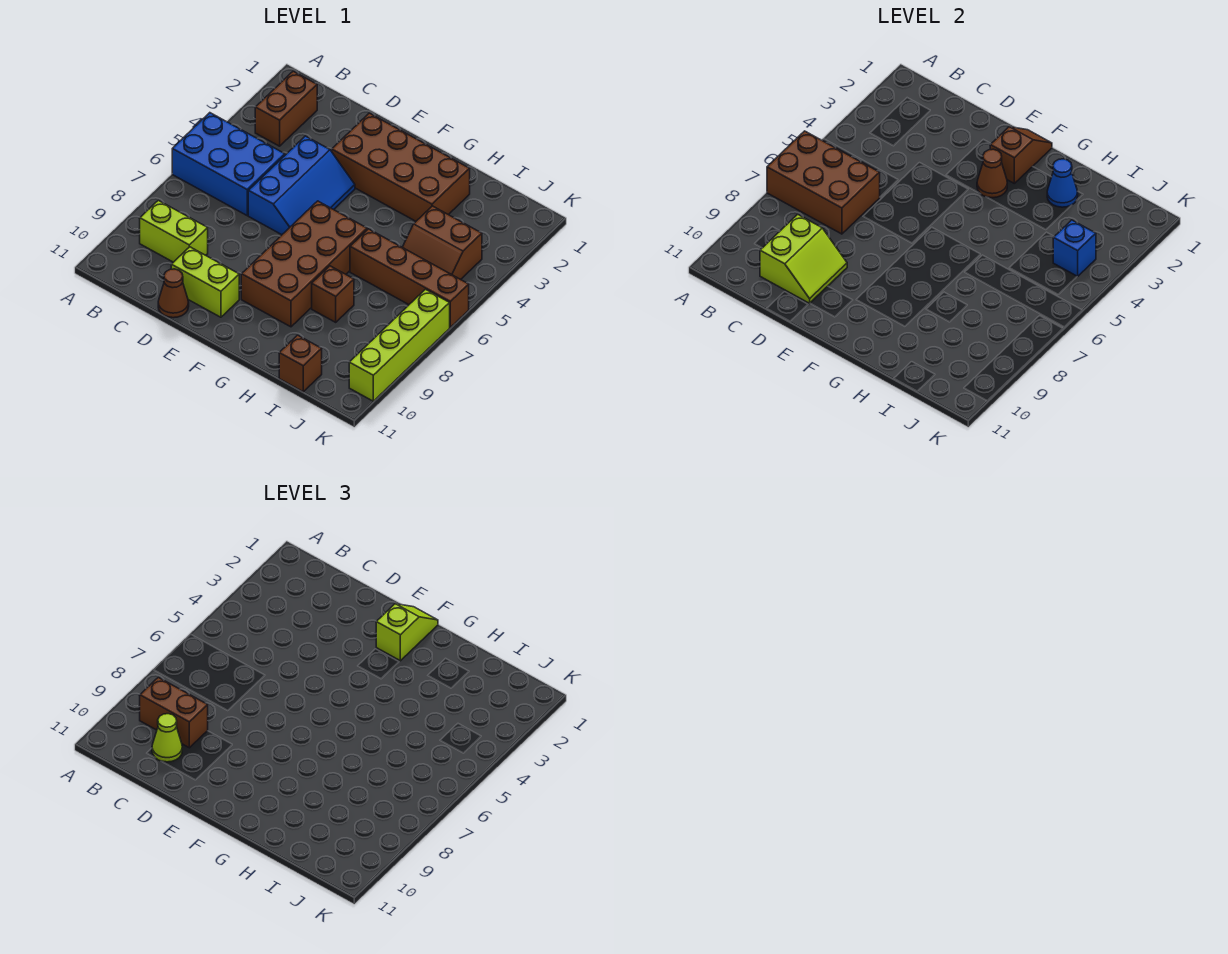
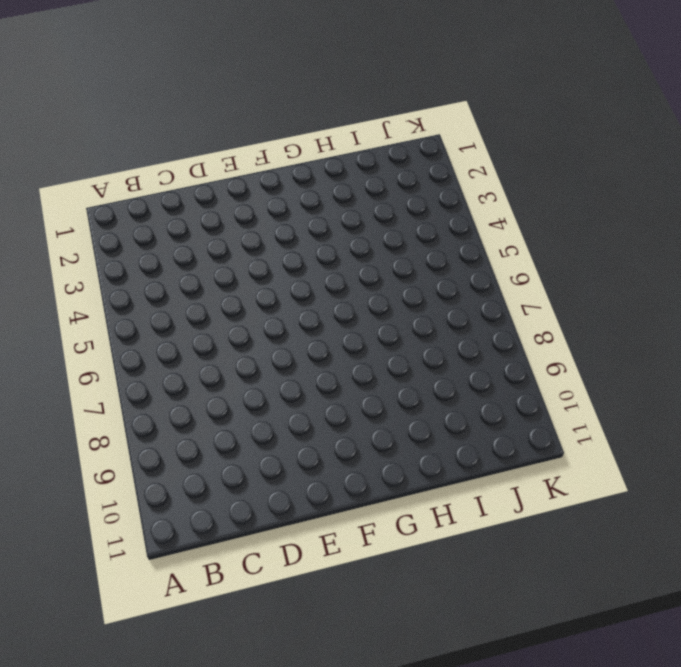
none -> blue brick A5:C6 level 1
none -> brown brick B2:B3 level 1
none -> lime brick B9:C9 level 1

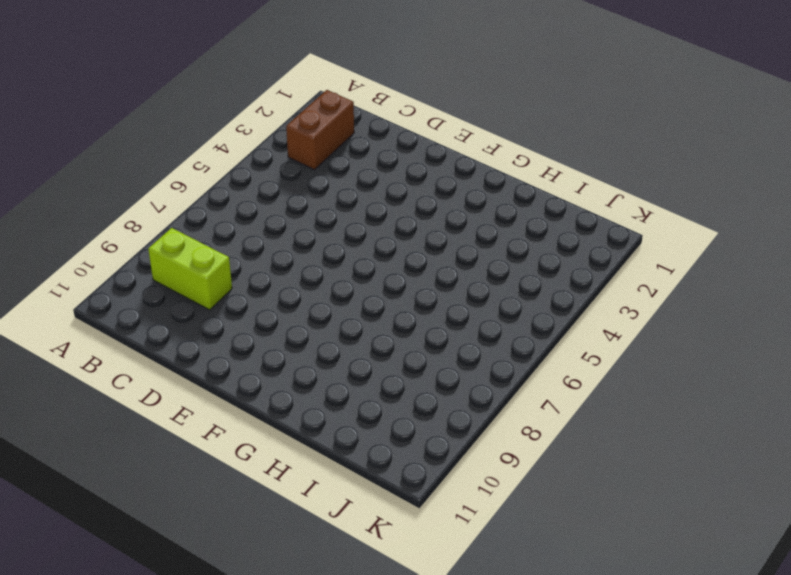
none -> blue brick A5:C6 level 1
none -> blue slope D4:E6 level 1 top D
none -> lime brick D10:E10 level 1

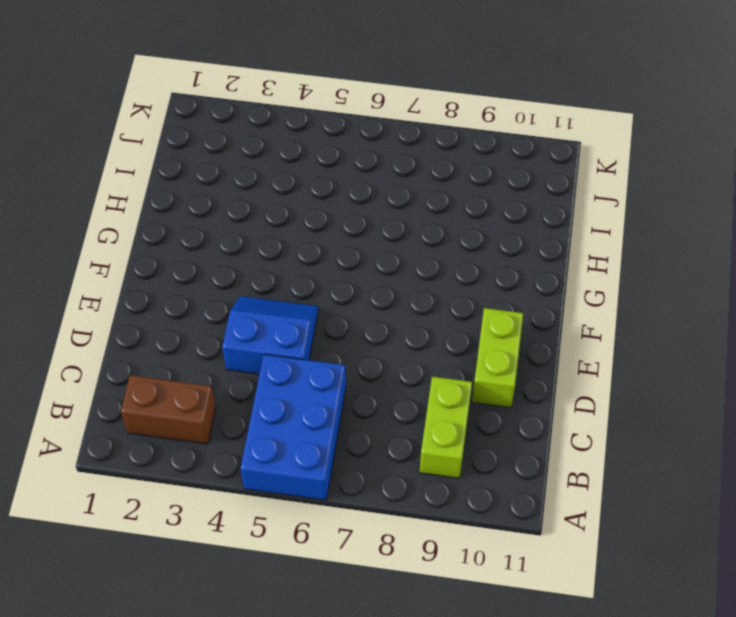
blue slope D4:E5 level 1 top D -> blue slope D4:E6 level 1 top D
none -> brown cone D11 level 1
none -> brown brick E2:H3 level 1
none -> brown brick F6:G9 level 1

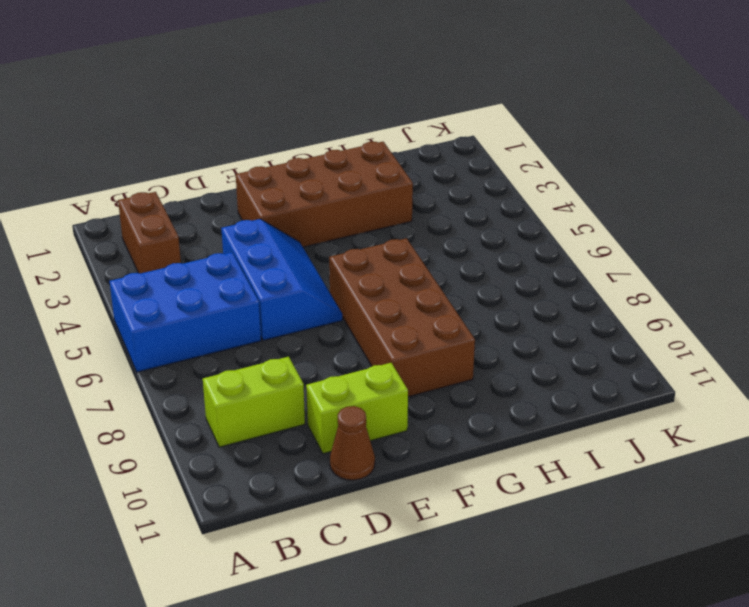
none -> brown brick H6:K6 level 1
none -> brown brick H8 level 1
none -> brown slope I4:J5 level 1 top 4

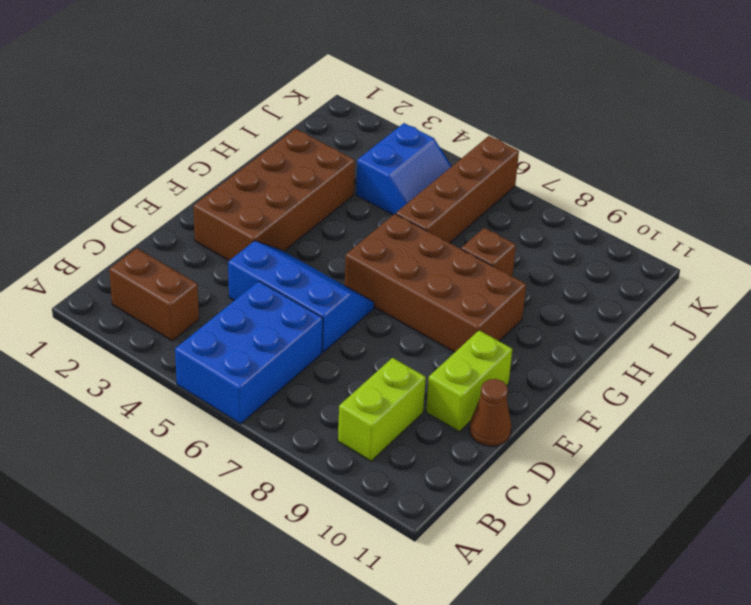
blue slope I4:J5 level 1 top 4 -> brown slope I4:J5 level 1 top 4
none -> brown brick I11 level 1
none -> lime brick K7:K10 level 1
none -> brown brick A6:C7 level 2

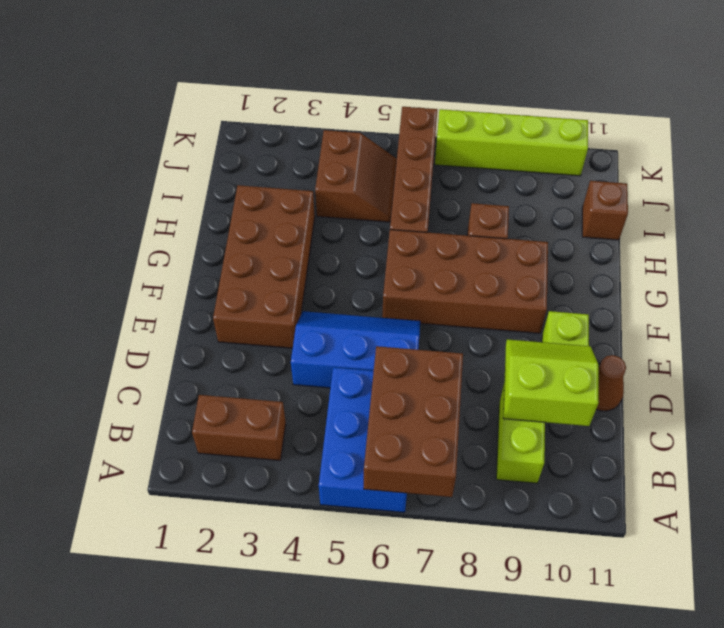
none -> brown slope F1:F2 level 2 top 2
none -> brown cone F3 level 2
none -> blue cone H2 level 2

